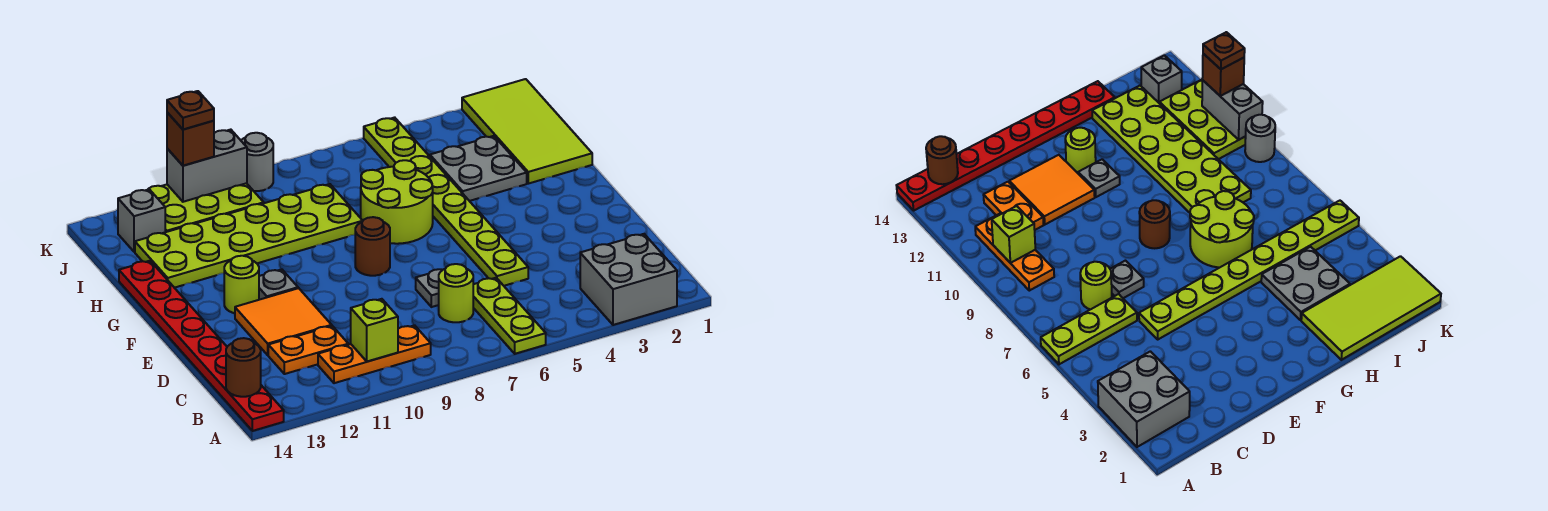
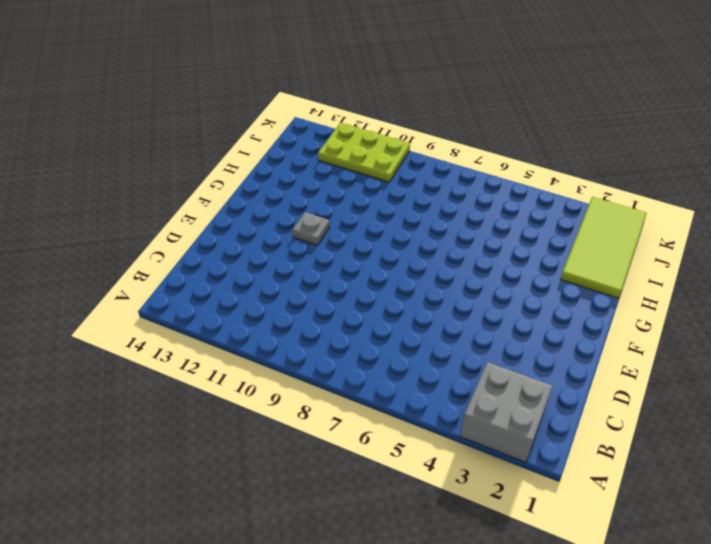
none -> lime plate A6:C6 level 1
none -> red plate A14:H14 level 1
none -> orange plate B9:B11 level 1

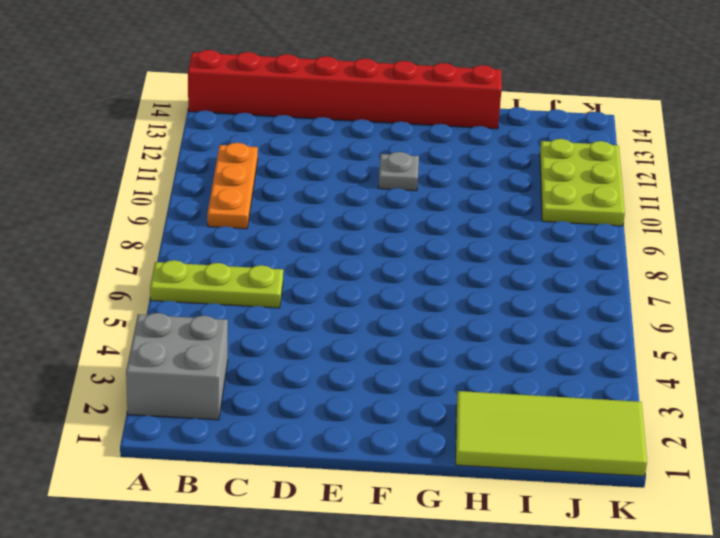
red brick A14:H14 level 1 -> red plate A14:H14 level 1
none -> lime round brick C7 level 1
none -> orange plate C11:C12 level 1
none -> lime plate D5:K5 level 1

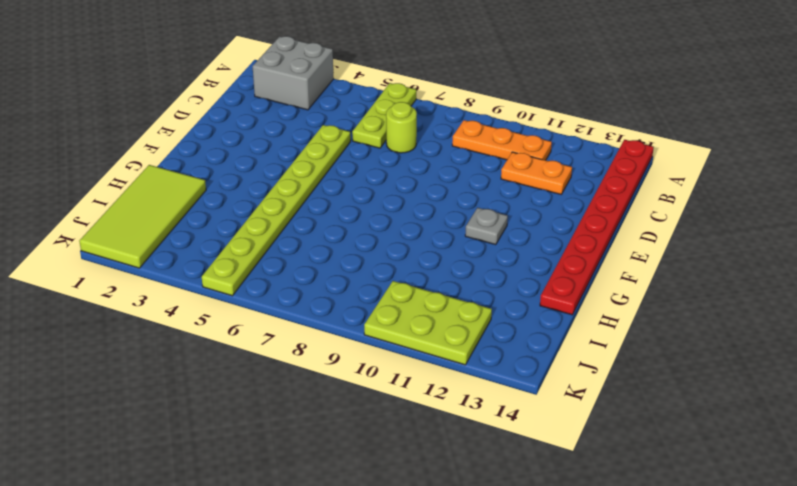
none -> grey plate D7 level 1
none -> orange tile D11:E12 level 1
none -> brown round brick F8 level 1

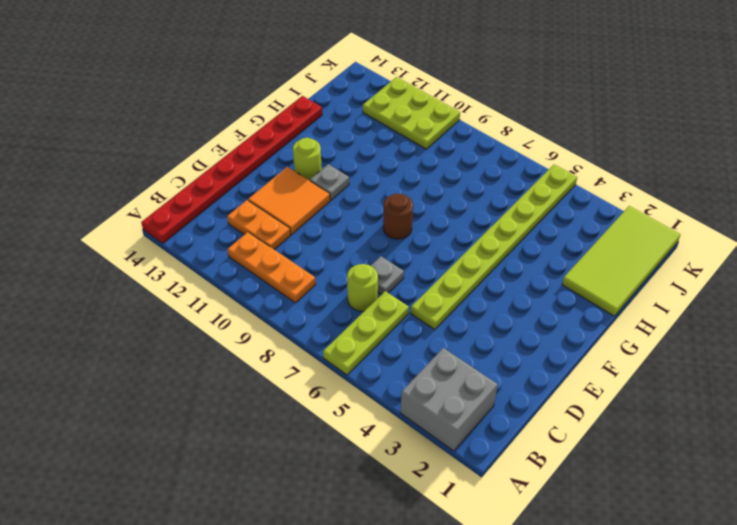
none -> lime round brick G6:H7 level 1
none -> grey plate H3:I4 level 1
none -> lime plate H8:I13 level 1

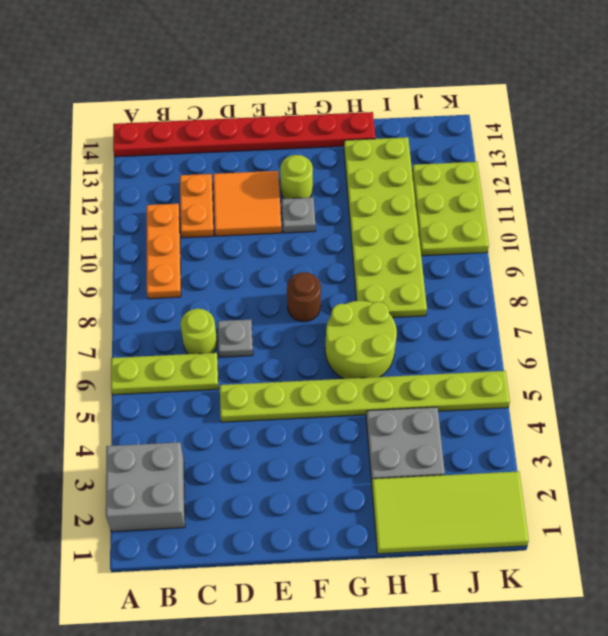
none -> grey brick J13 level 1
none -> grey round brick K9 level 1
none -> lime brick B10 level 2

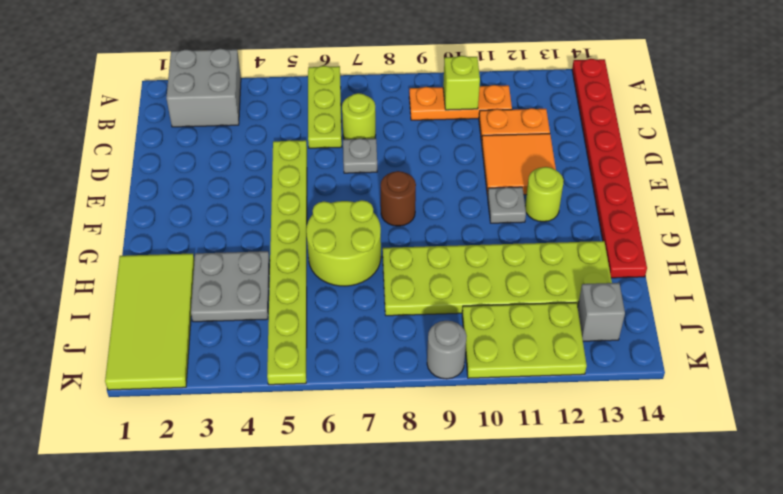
none -> brown round brick B14 level 2
none -> grey brick K10:K11 level 2
none -> brown brick K11 level 3

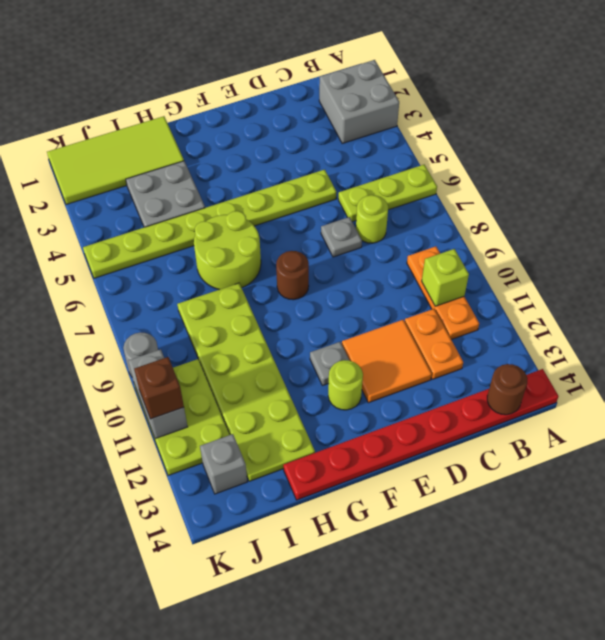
none -> brown plate K11 level 4

